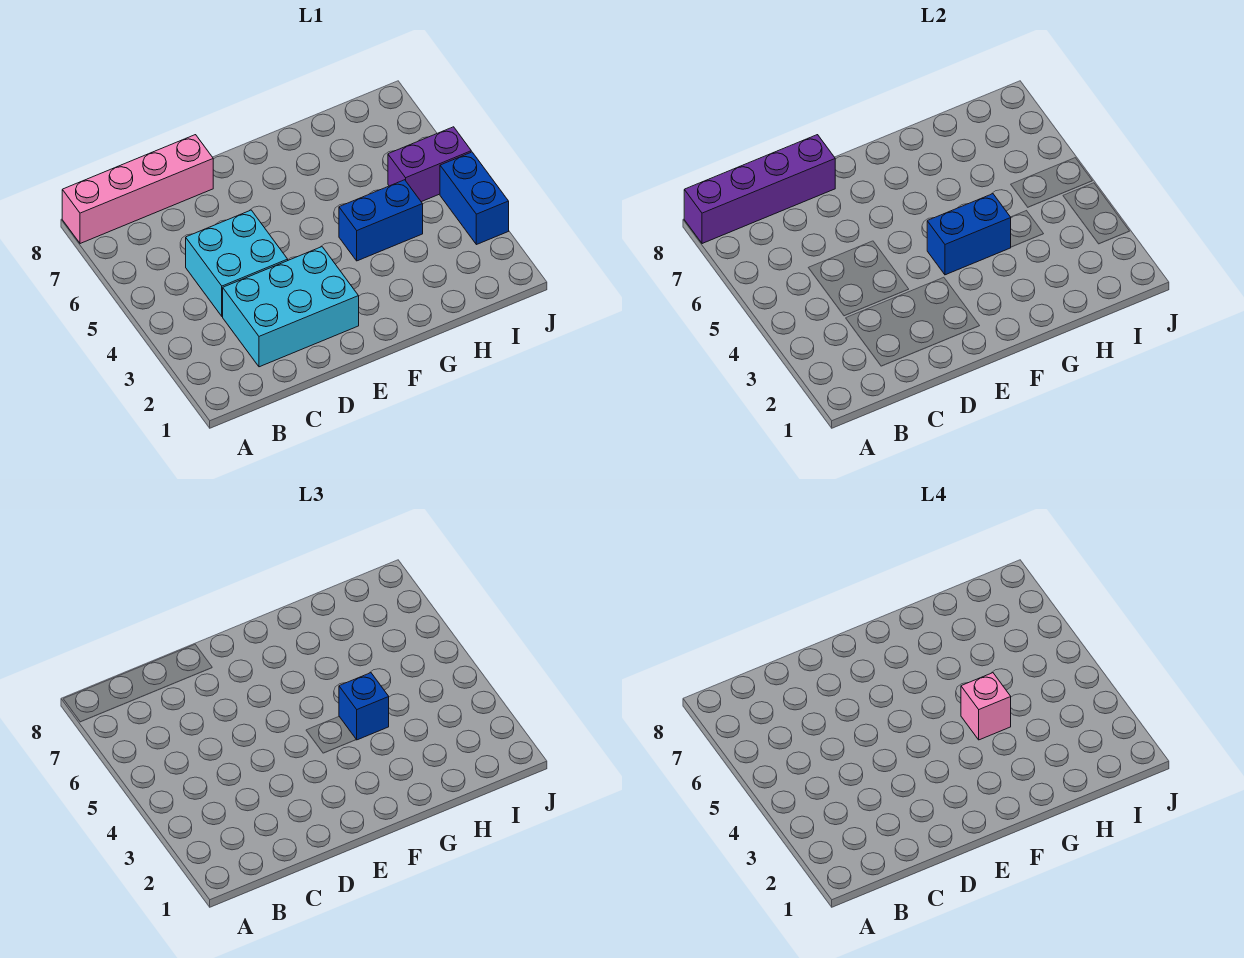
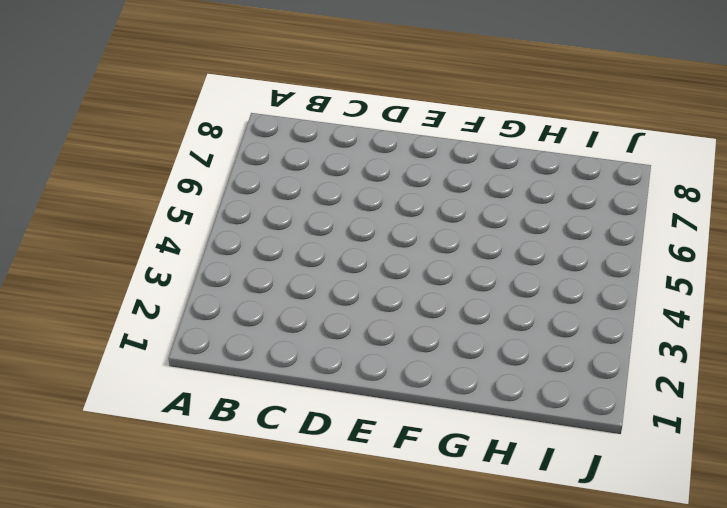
none -> pink brick A8:D8 level 1
none -> cyan brick C2:E3 level 1

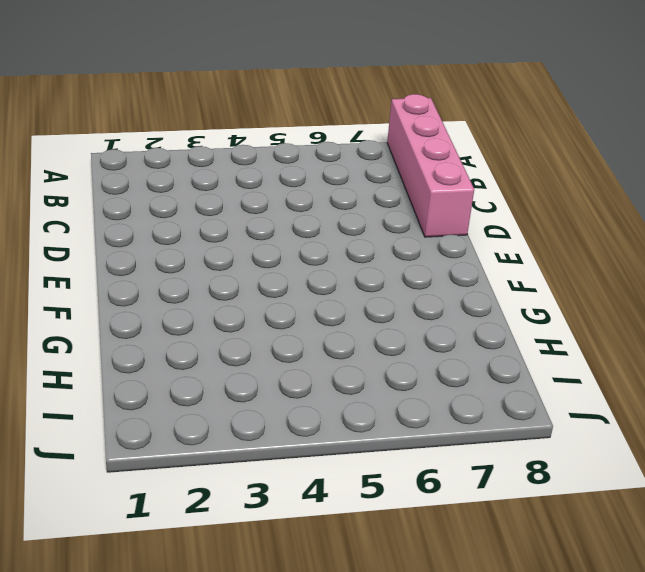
none -> cyan brick C2:E3 level 1
none -> cyan brick C4:D5 level 1

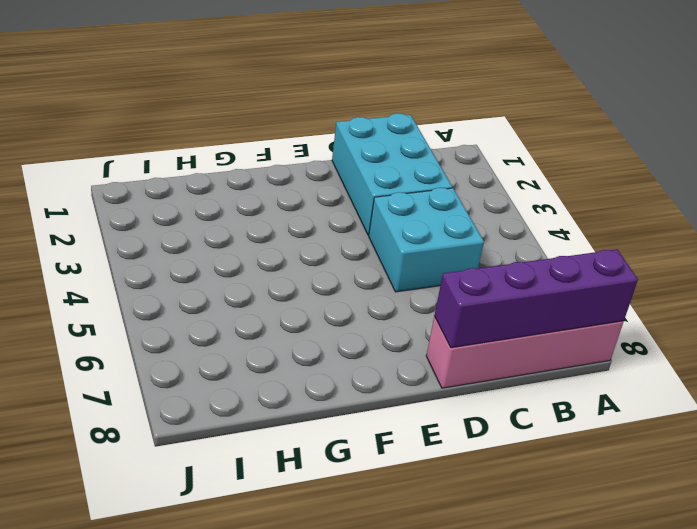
cyan brick C1:D3 level 1 -> cyan brick C2:E3 level 1
none -> blue brick G4:H4 level 1
none -> purple brick I5:J5 level 1

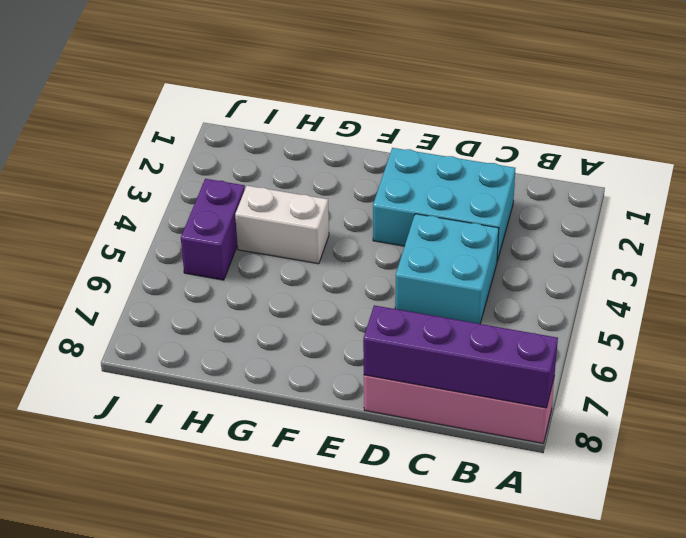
white brick G4:H4 level 1 -> blue brick G4:H4 level 1
purple brick I4:I5 level 1 -> purple brick I5:J5 level 1
none -> blue brick J3:J4 level 1
none -> blue brick F4:G4 level 2

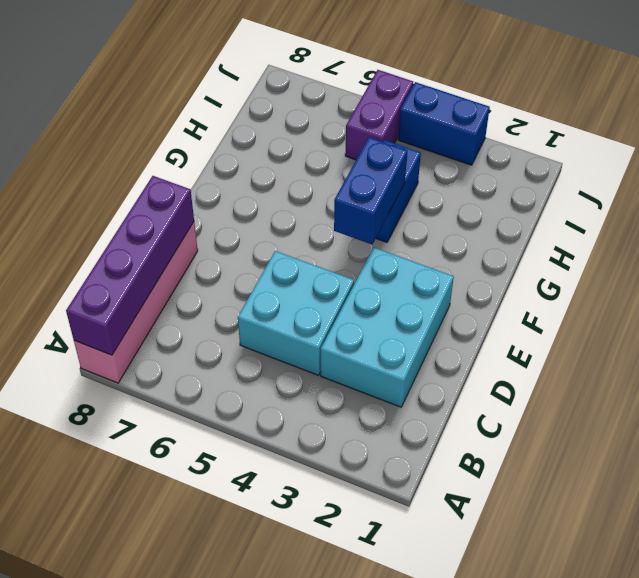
none -> blue brick G4 level 3
none -> pink brick G4 level 4

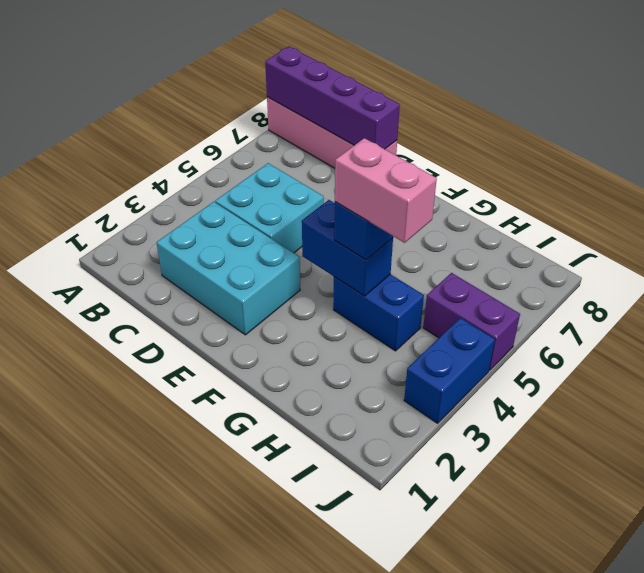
pink brick G4:H4 level 4 -> pink brick G4 level 4

